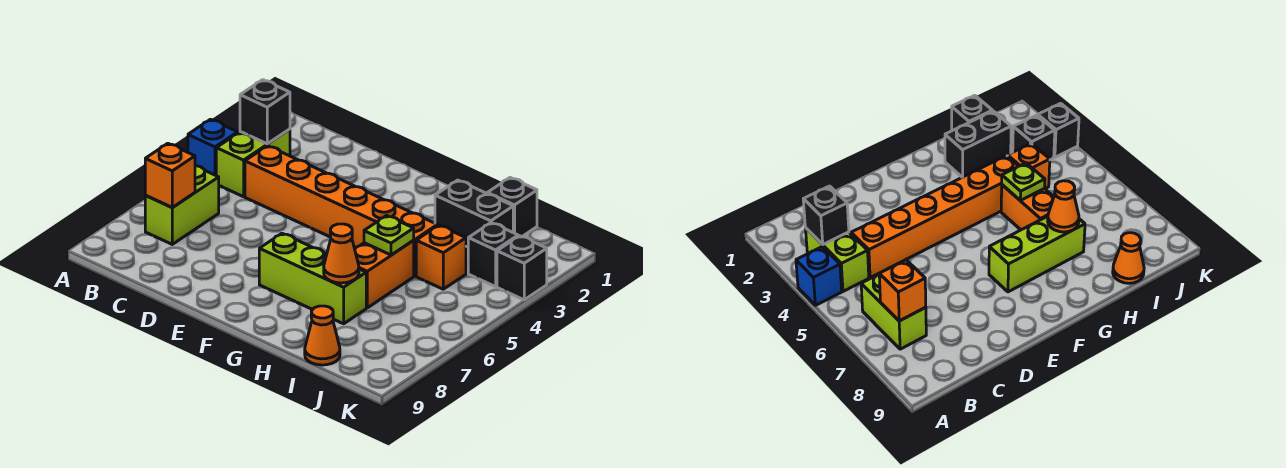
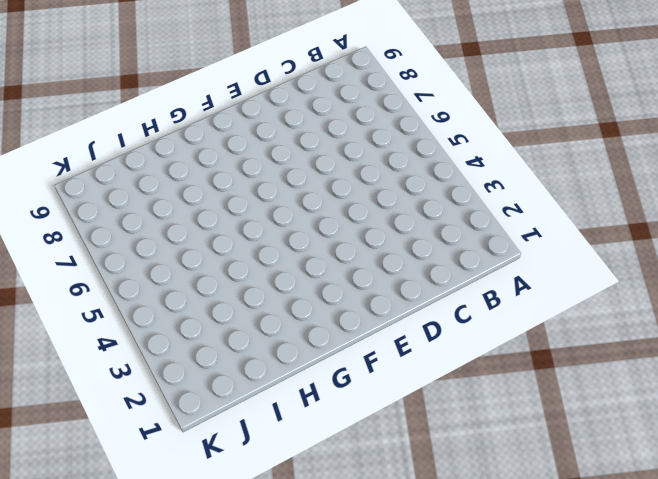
none -> blue brick A4 level 1
none -> lime brick B3:B4 level 1
none -> lime brick B6:B7 level 1

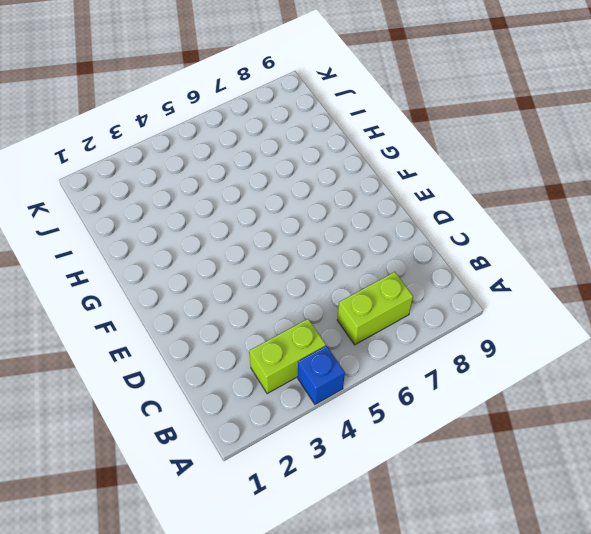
none -> orange brick C4:H4 level 1
none -> lime brick F7:H7 level 1
none -> black brick H2:I2 level 1

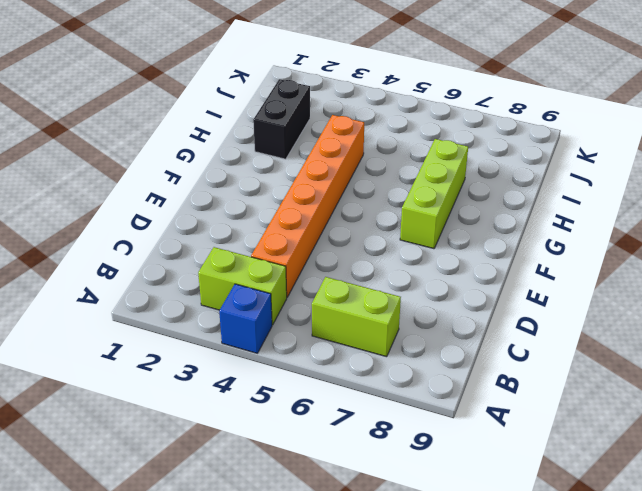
none -> orange brick H5:H6 level 1
none -> black brick I1 level 1
none -> orange brick I4 level 1

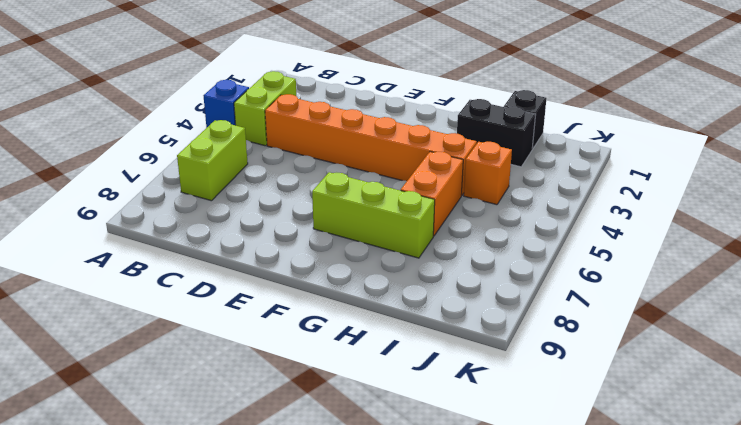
none -> orange cone I9 level 1
none -> black brick J3 level 1
none -> black brick K3 level 1

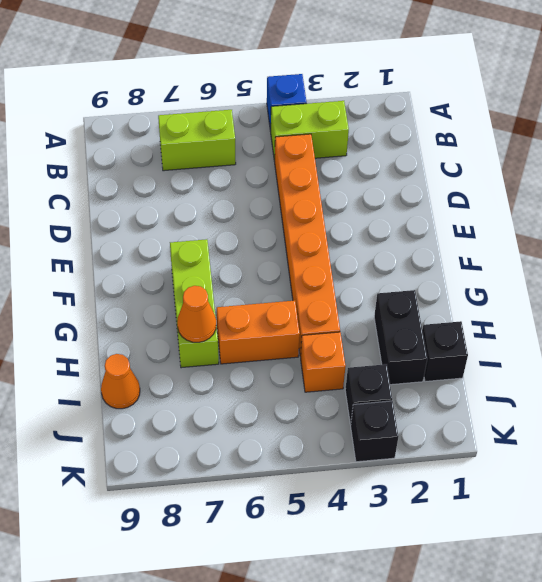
none -> black brick B3 level 2
none -> orange brick B7 level 2
none -> lime plate H5 level 2

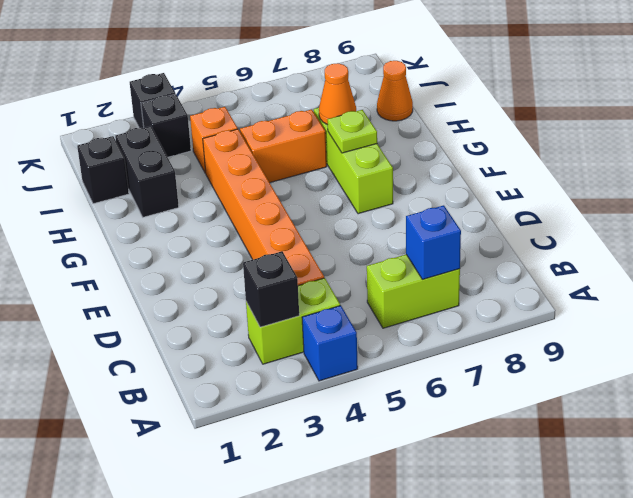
blue brick B7 level 2 -> orange brick B7 level 2
lime plate G7 level 2 -> lime plate H5 level 2

